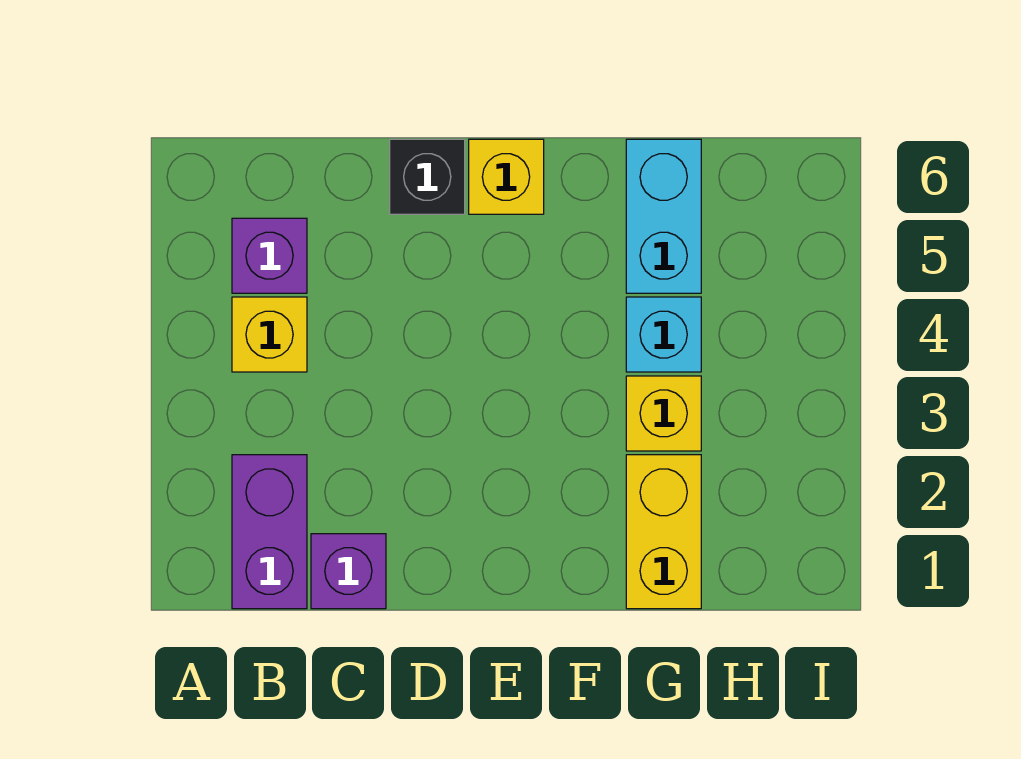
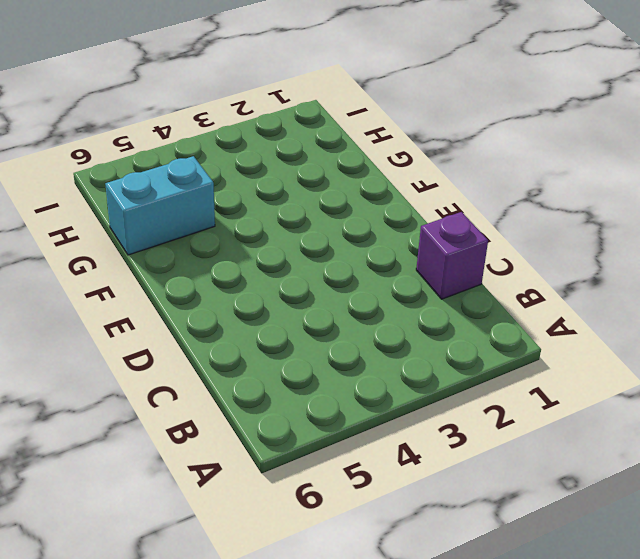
none -> purple brick B1:B2 level 1
none -> yellow brick B4 level 1

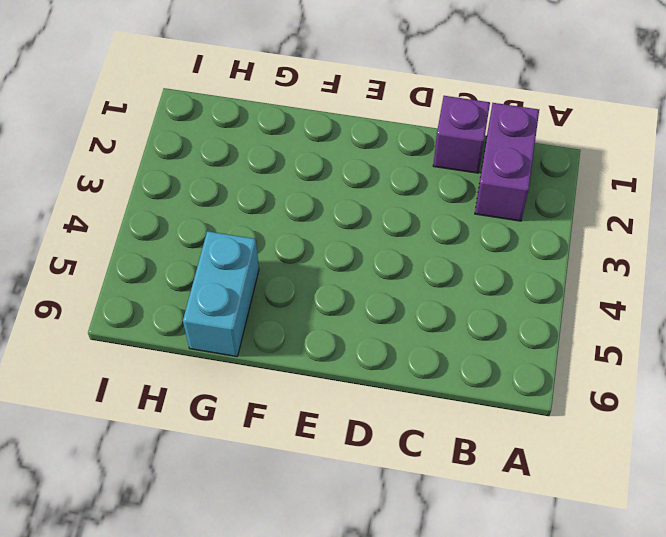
none -> yellow brick B4 level 1
none -> purple brick B5 level 1

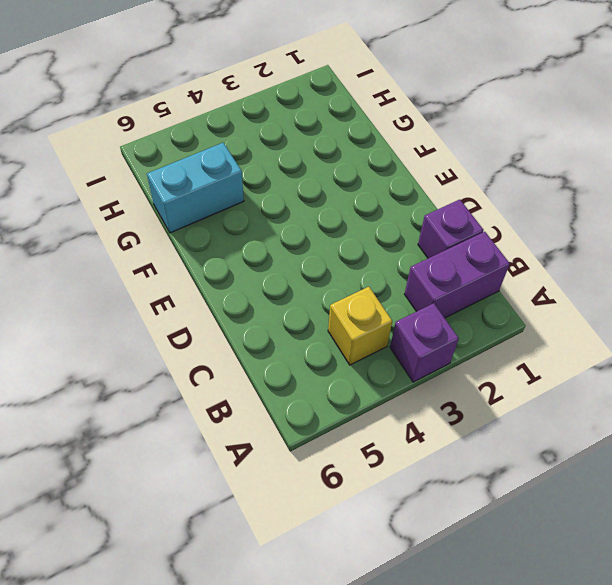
purple brick A3 level 1 -> purple brick B5 level 1
none -> black brick D6 level 1
none -> yellow brick E6 level 1

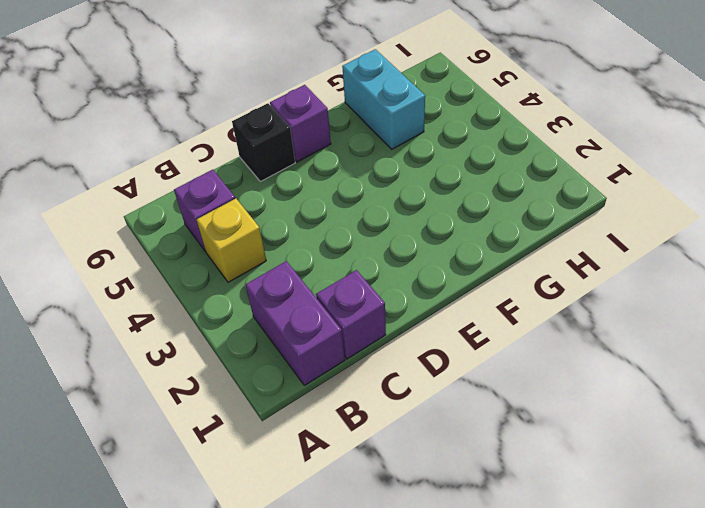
purple brick E6 level 1 -> yellow brick E6 level 1
none -> yellow brick G1:G2 level 1
none -> yellow brick G3 level 1

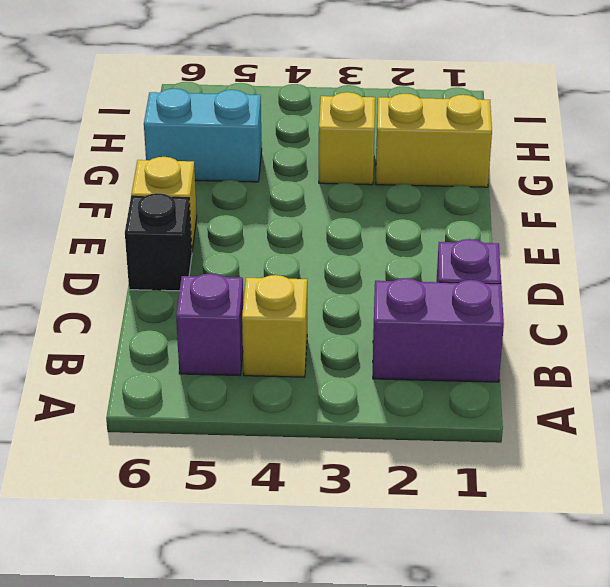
none -> cyan brick G4 level 1

